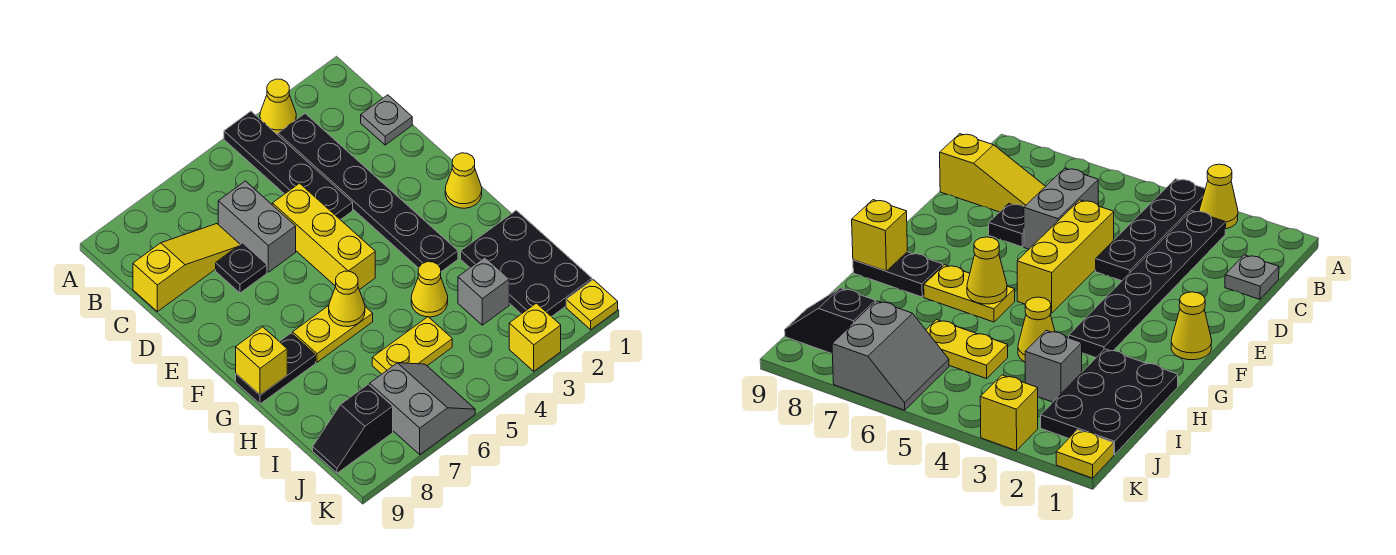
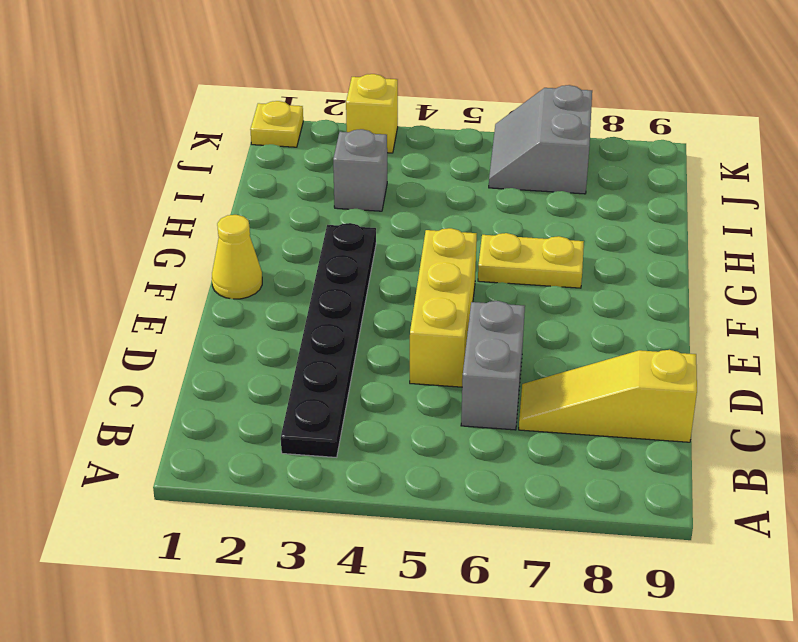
none -> yellow cone A3 level 1
none -> black plate A4:D4 level 1
none -> grey plate C1 level 1

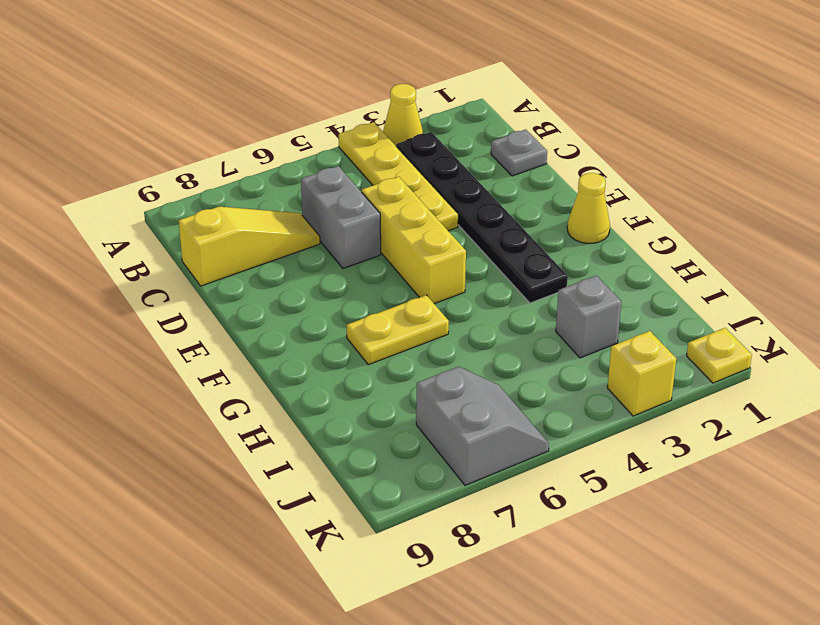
yellow plate A4:D4 level 1 -> black plate A4:D4 level 1
none -> black plate D7 level 1
none -> black plate G8:G9 level 1
none -> black plate H1:J2 level 1

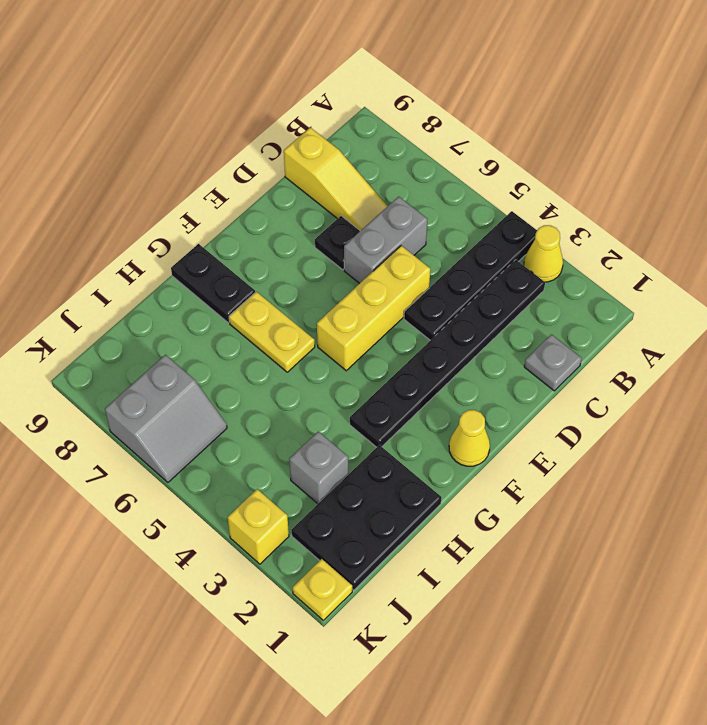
none -> yellow cone H4 level 1
none -> yellow plate I5:I6 level 1
none -> black slope J8:J9 level 1 top 8

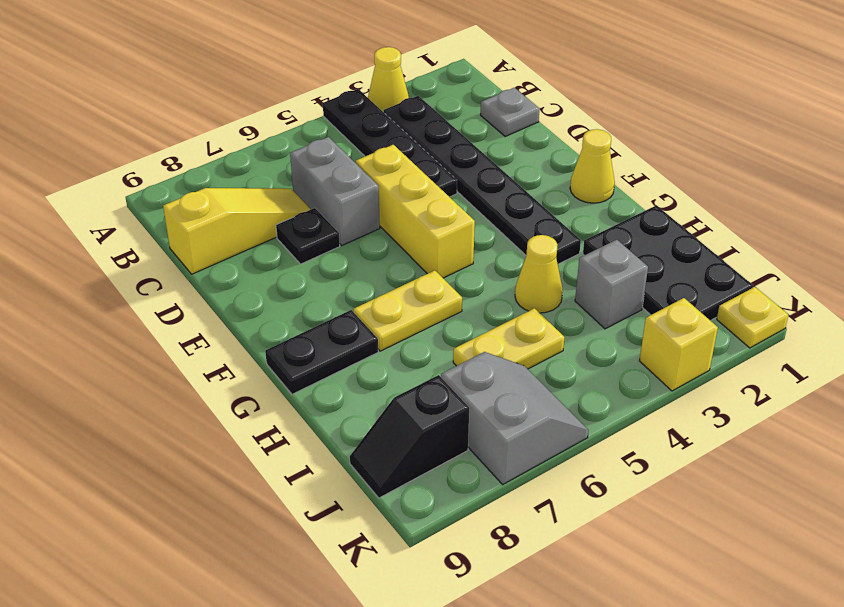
none -> yellow cone G6 level 2
none -> yellow brick G9 level 2

